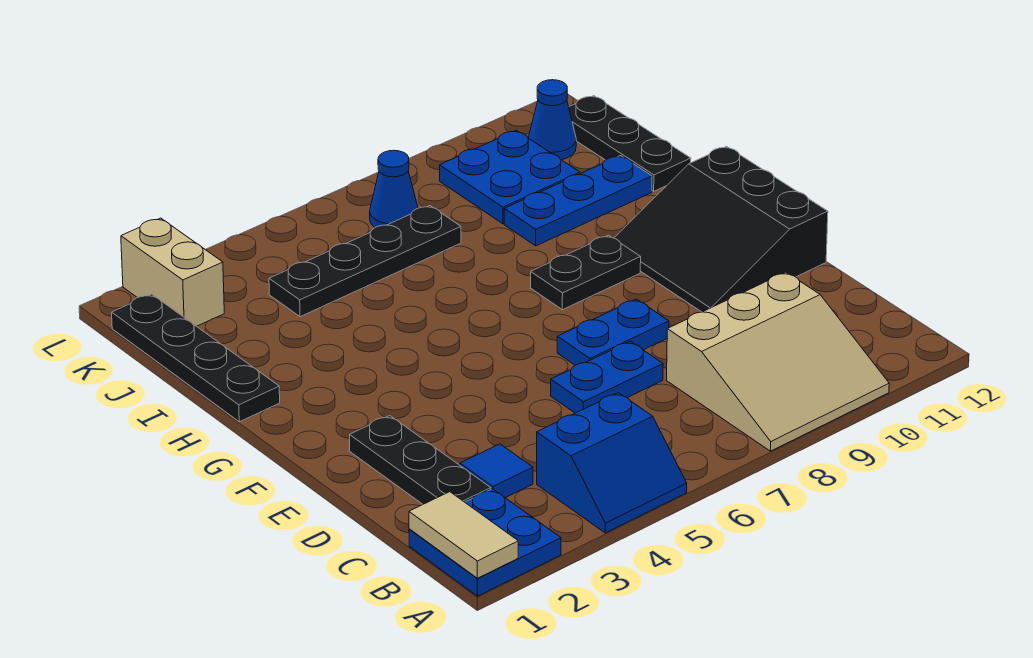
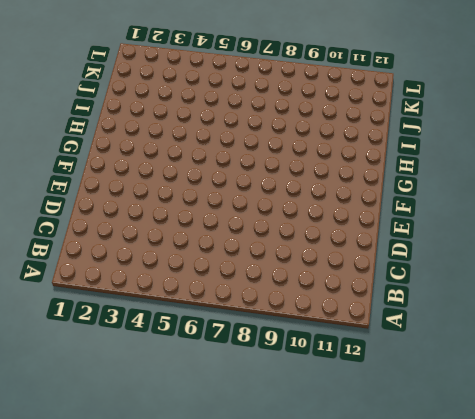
none -> blue plate A1:B2 level 1
none -> blue slope A4:B5 level 1 top B
none -> tan slope A8:C10 level 1 top C

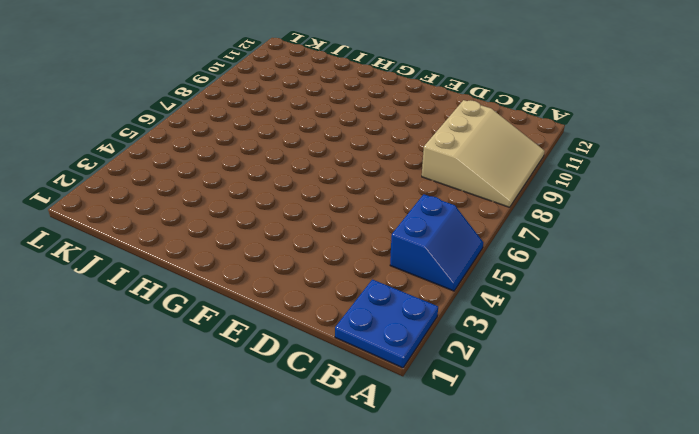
none -> black plate C2:E2 level 1
none -> blue tile C3 level 1
none -> blue plate D6:D7 level 1

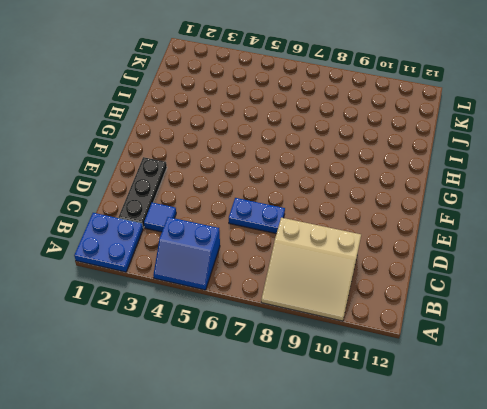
none -> blue plate E7:E8 level 1
none -> black slope E10:G12 level 1 top 12
none -> black plate G8:G9 level 1

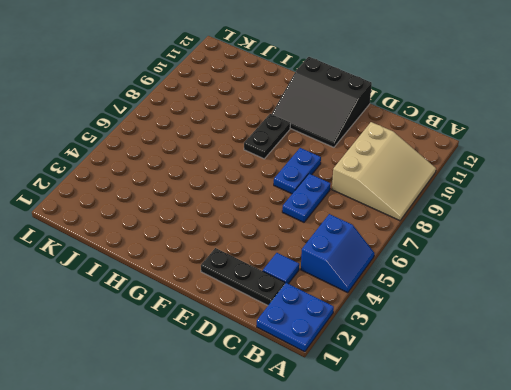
none -> black plate H1:K1 level 1
none -> blue plate I9:I11 level 1
none -> black plate I12:K12 level 1

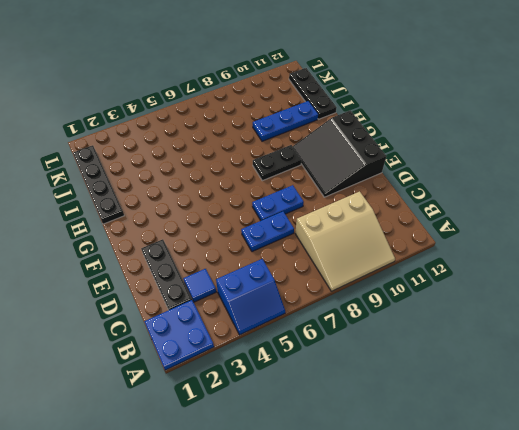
none -> black plate J4:J7 level 1
none -> blue plate J9:K10 level 1
none -> tan brick K2:L2 level 1

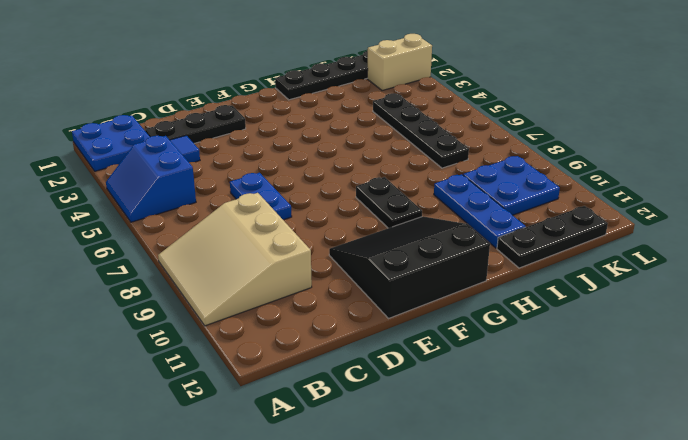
none -> blue plate E7:E8 level 1
none -> blue cone K7 level 1
none -> blue cone K11 level 1

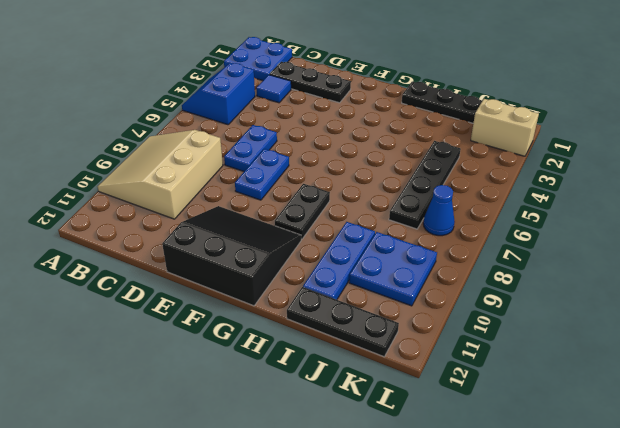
none -> blue cone K11 level 1
none -> tan tile A1:B1 level 2

